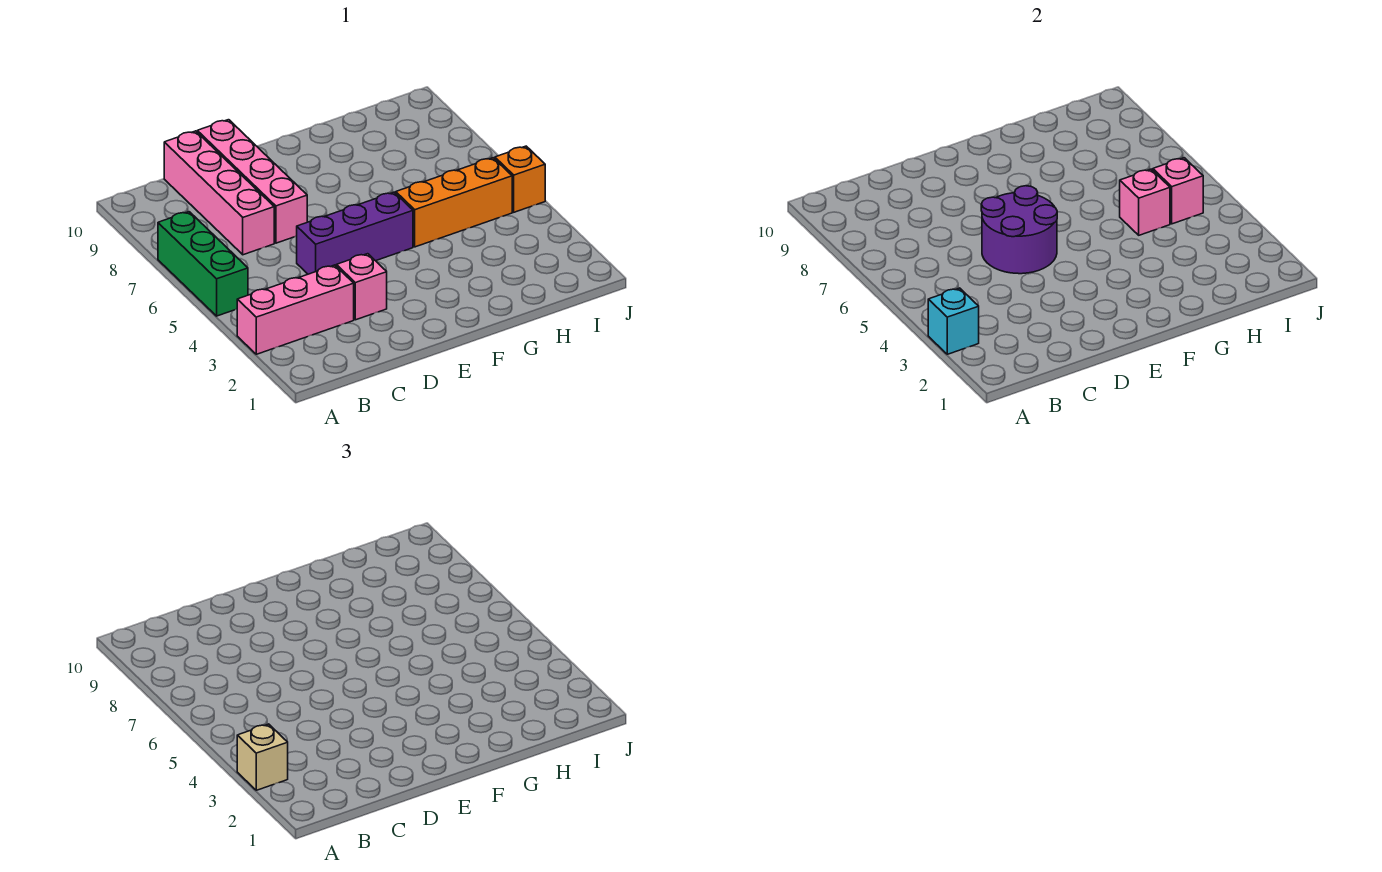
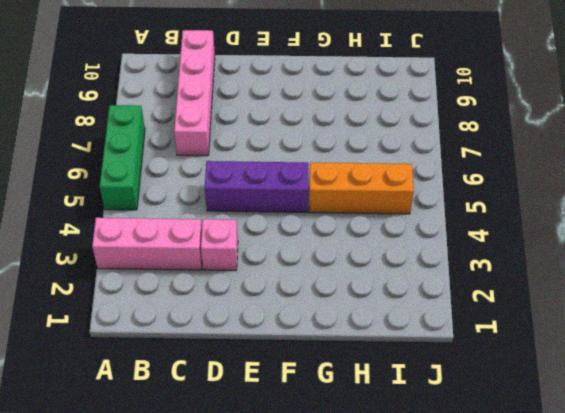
none -> pink brick D7:D10 level 1
none -> orange brick J5 level 1
none -> cyan brick A3 level 2

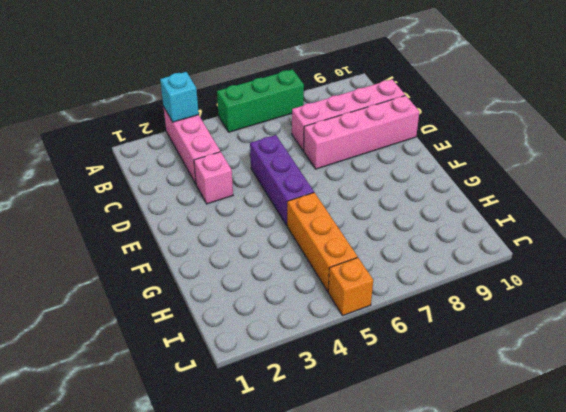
none -> purple round brick D5:E6 level 2
none -> pink brick H5 level 2
none -> pink brick I5 level 2

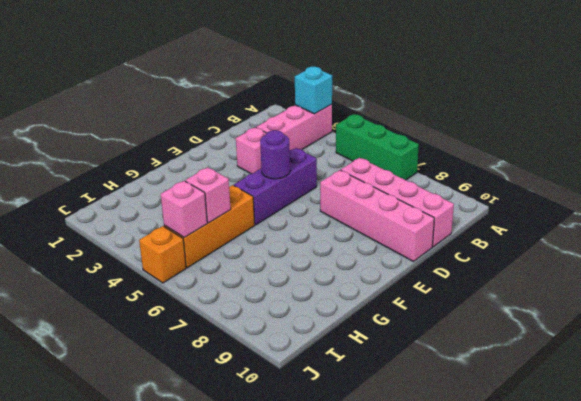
purple round brick E5 level 2 -> purple round brick D5:E6 level 2
none -> tan brick A3 level 3

